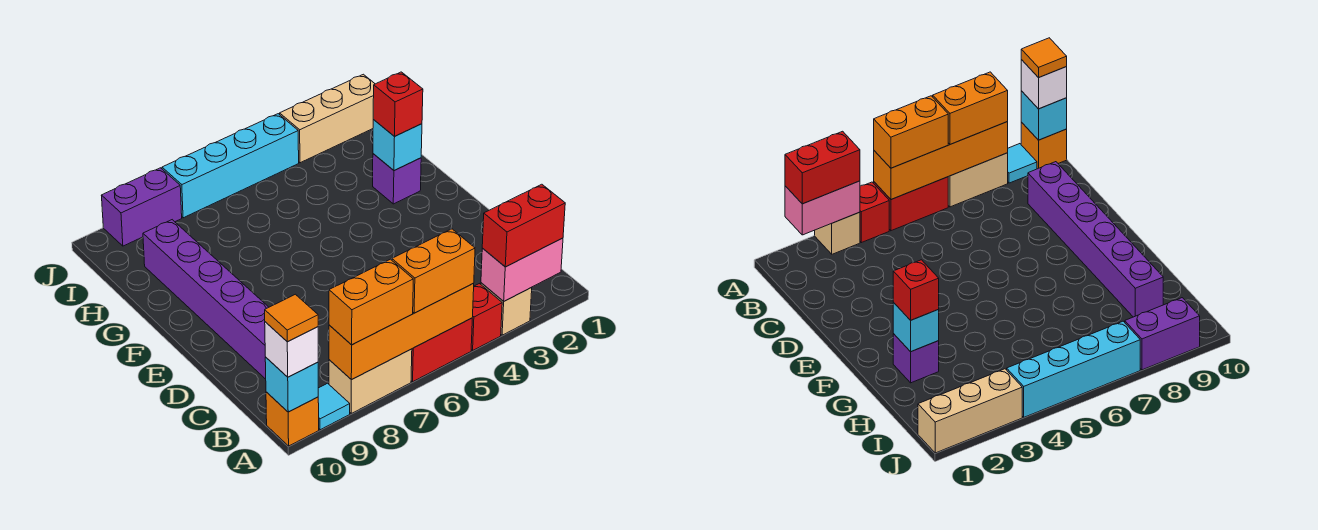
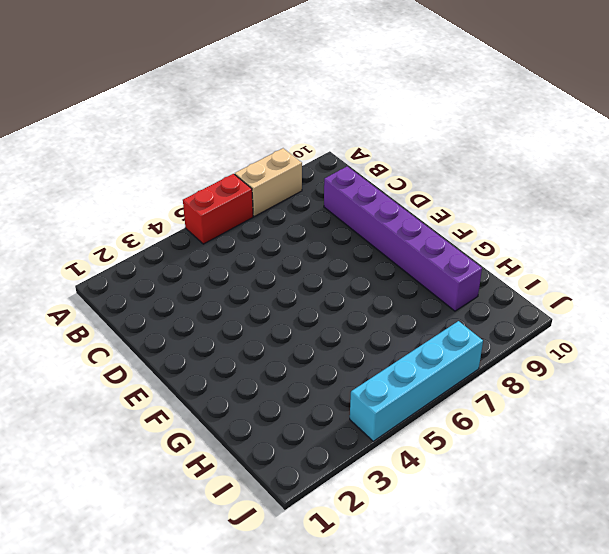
none -> tan brick A3 level 1
none -> red brick A4 level 1
none -> cyan tile A9 level 1

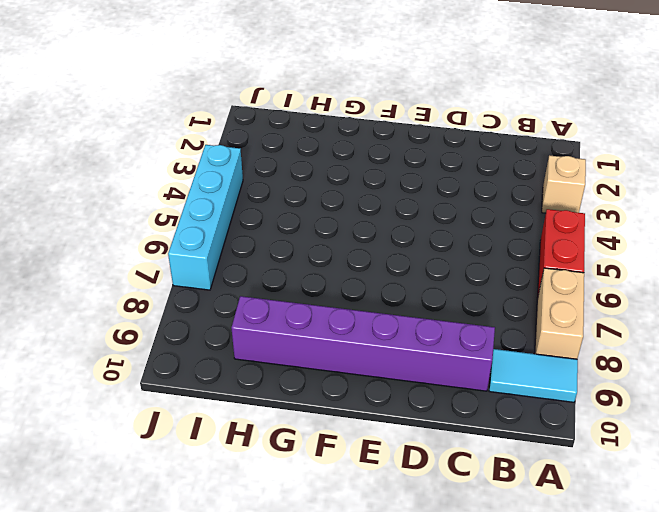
cyan tile A9:B9 level 1 -> cyan tile A9 level 1
none -> red brick A4 level 1
none -> orange brick A10 level 1
none -> purple brick G2 level 1

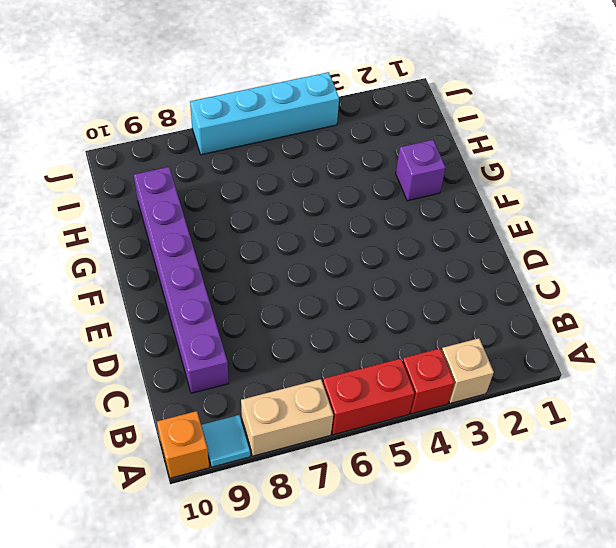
none -> tan brick J1:J3 level 1
none -> purple brick J8:J9 level 1
none -> pink brick A2:A3 level 2

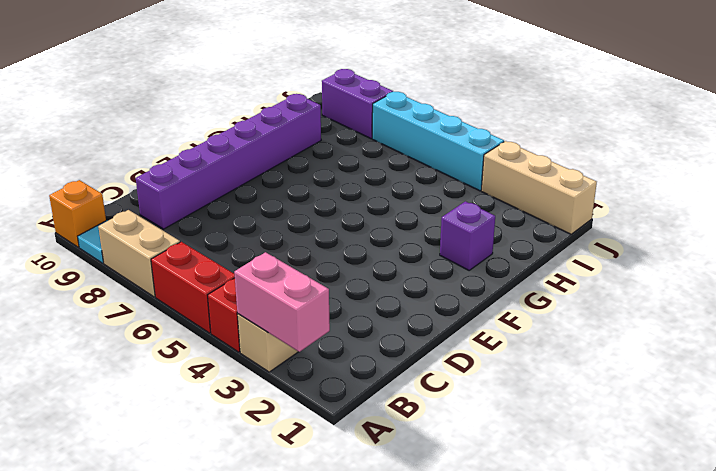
none -> orange brick A5:A8 level 2
none -> cyan brick A10 level 2
none -> cyan brick G2 level 2

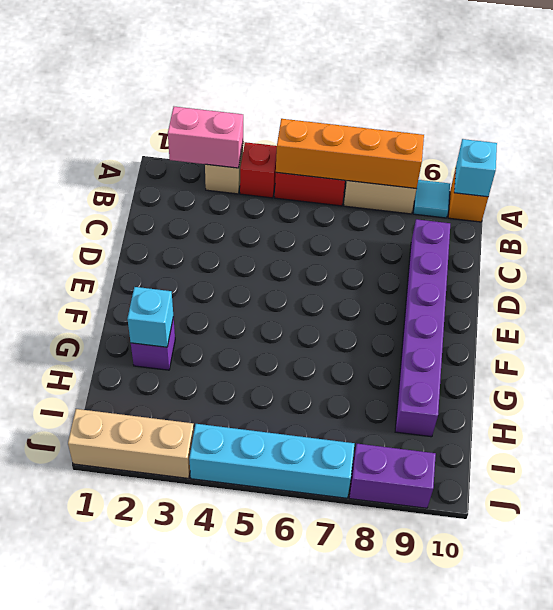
none -> red brick A2:A3 level 3
none -> orange brick A5:A6 level 3
none -> orange brick A7:A8 level 3

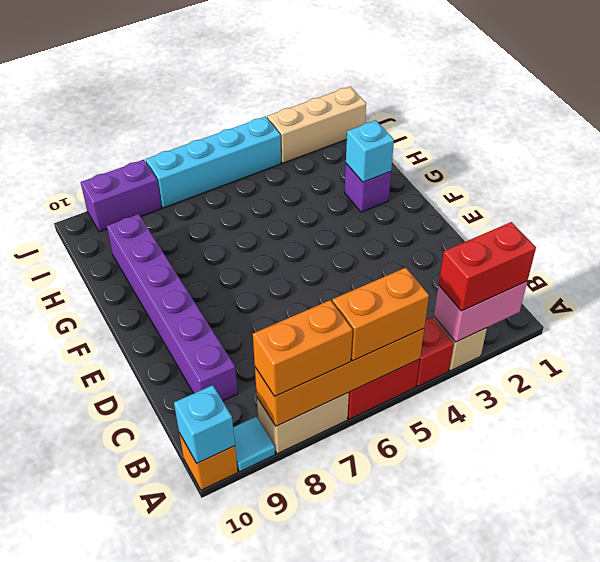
none -> white brick A10 level 3
none -> red brick G2 level 3
none -> orange tile A10 level 4

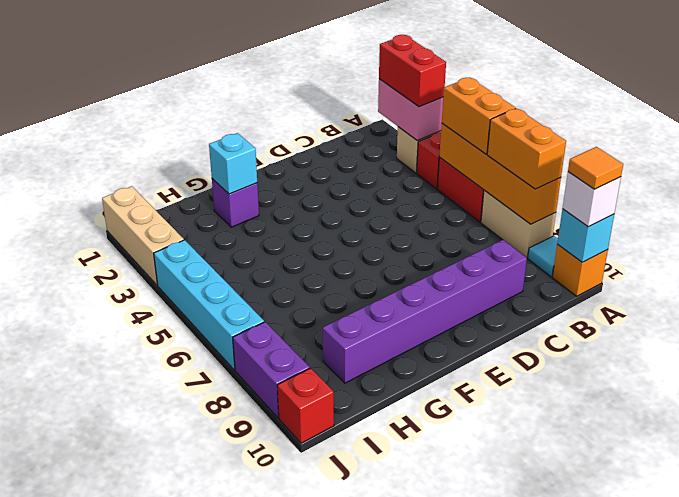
red brick J10 level 1 -> red brick G2 level 3

